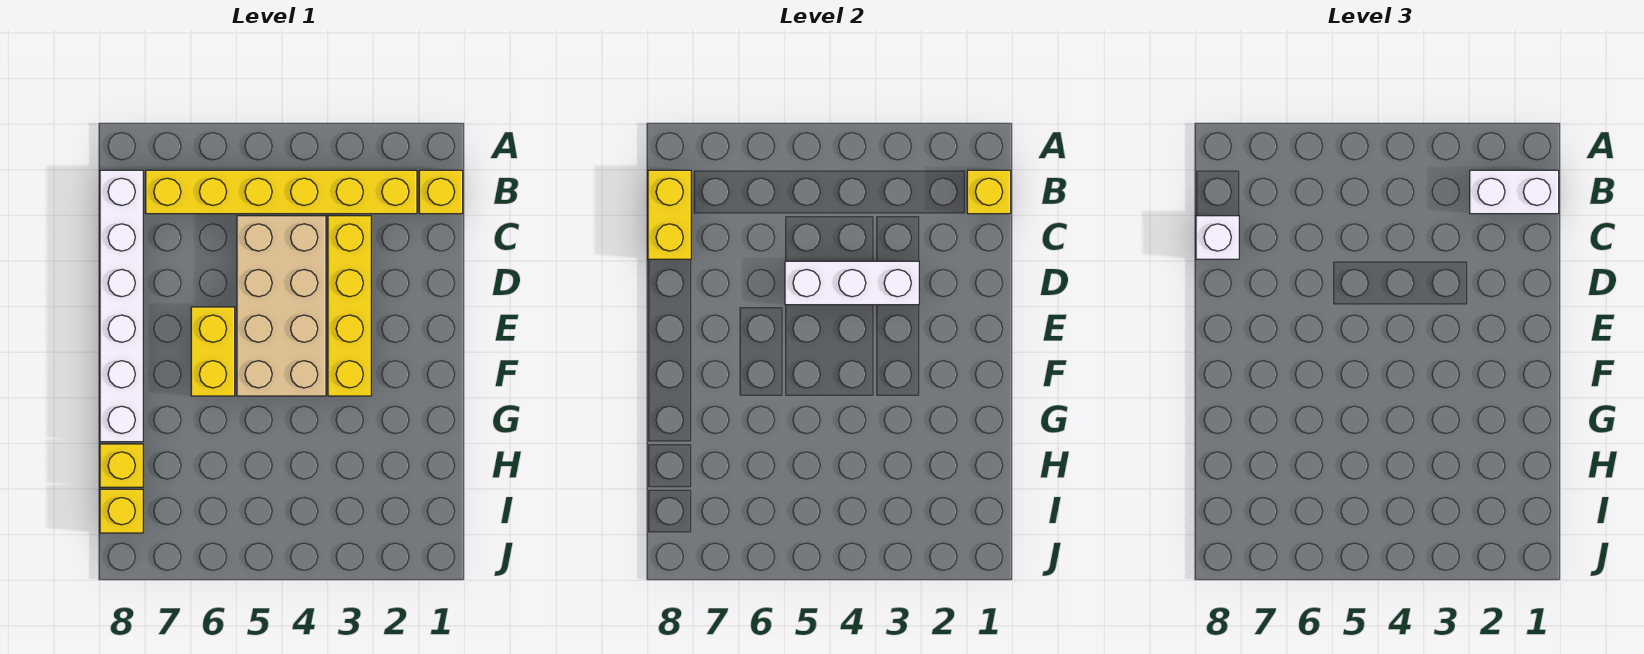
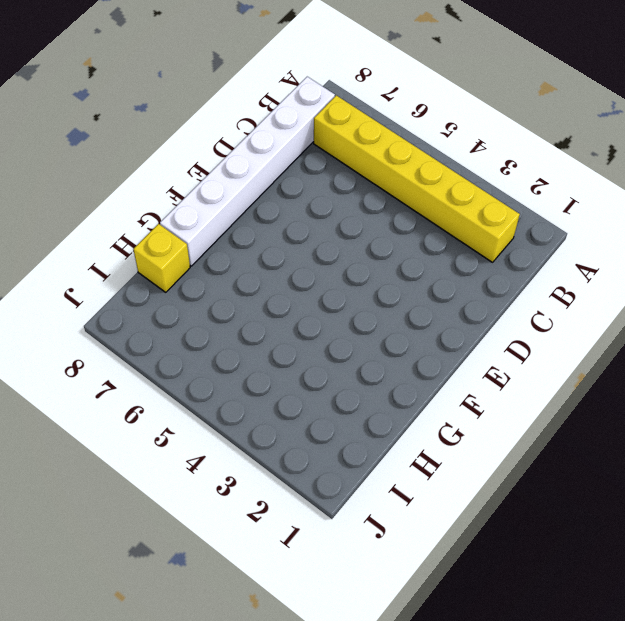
none -> yellow brick B1 level 1
none -> yellow brick C3:F3 level 1
none -> tan brick C4:F5 level 1

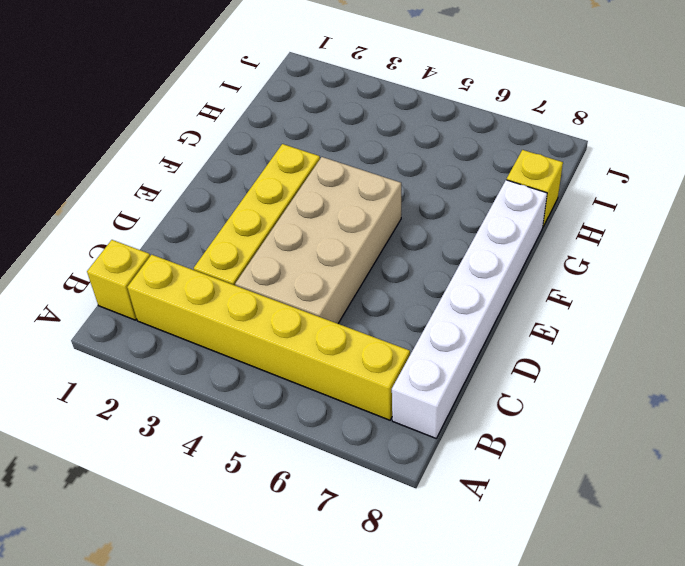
none -> yellow brick E6:F6 level 1
none -> yellow brick I8 level 1
none -> yellow brick B1 level 2

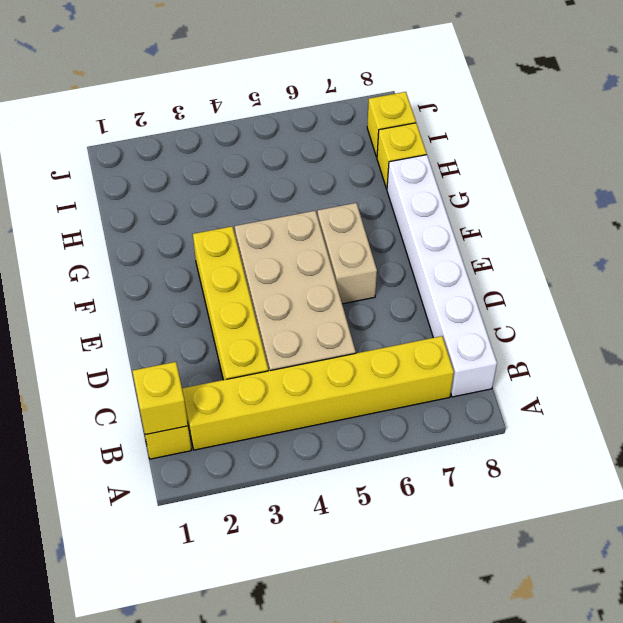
tan brick E6:F6 level 1 -> yellow brick E6:F6 level 1
none -> yellow brick B8:C8 level 2
none -> white brick D3:D5 level 2
none -> white brick B1:B2 level 3

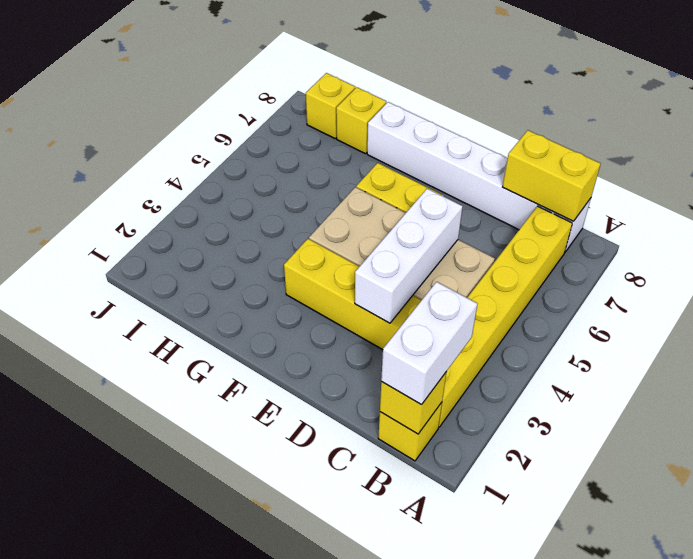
none -> white brick C8 level 3

